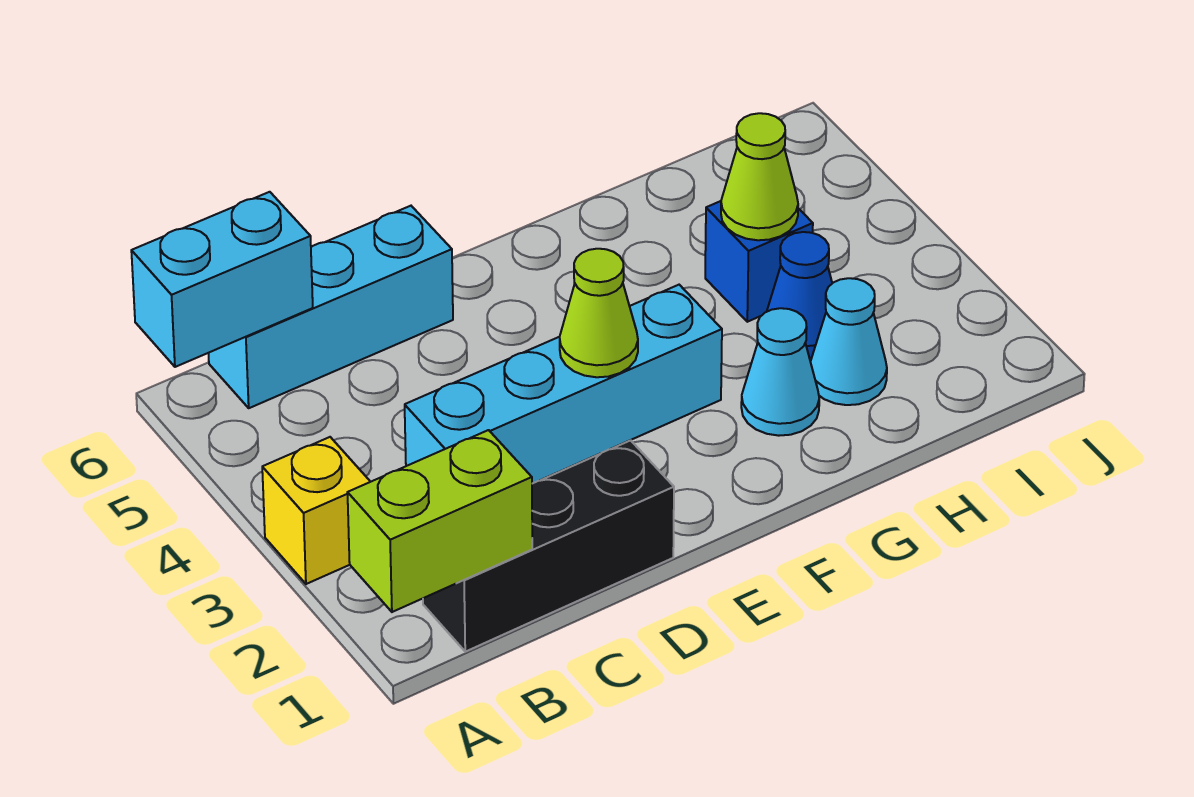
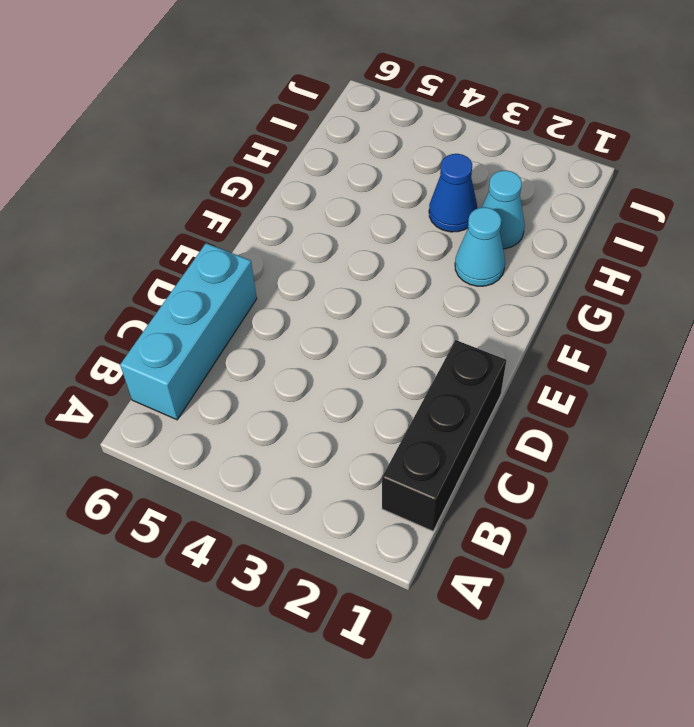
none -> yellow brick A3 level 1
none -> cyan brick C3:F3 level 1
none -> blue brick H4 level 1

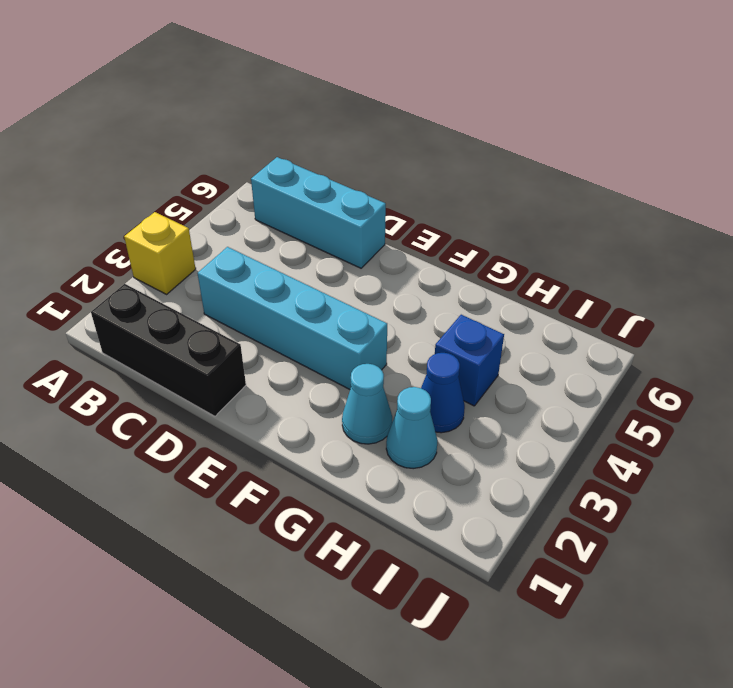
none -> lime brick A1:B1 level 2
none -> cyan brick A6:B6 level 2
none -> lime cone E3 level 2

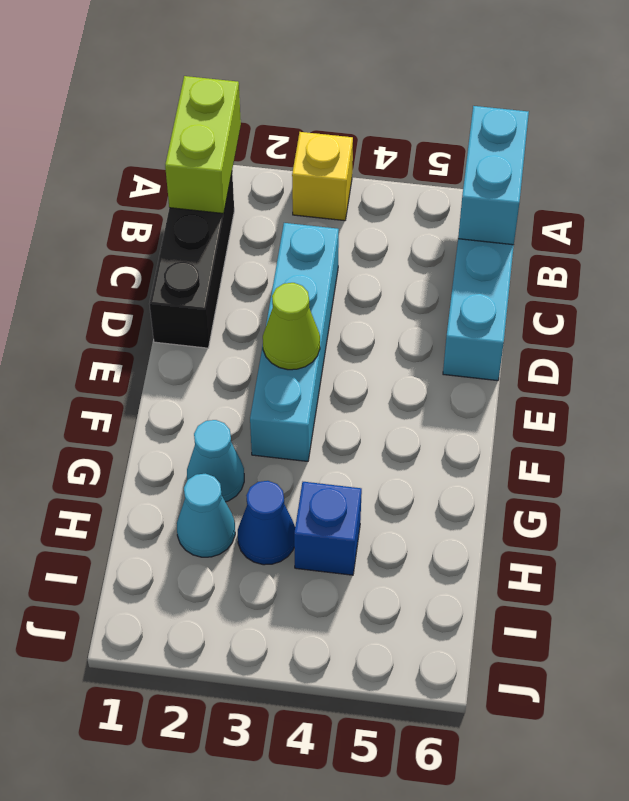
none -> lime cone H4 level 2

